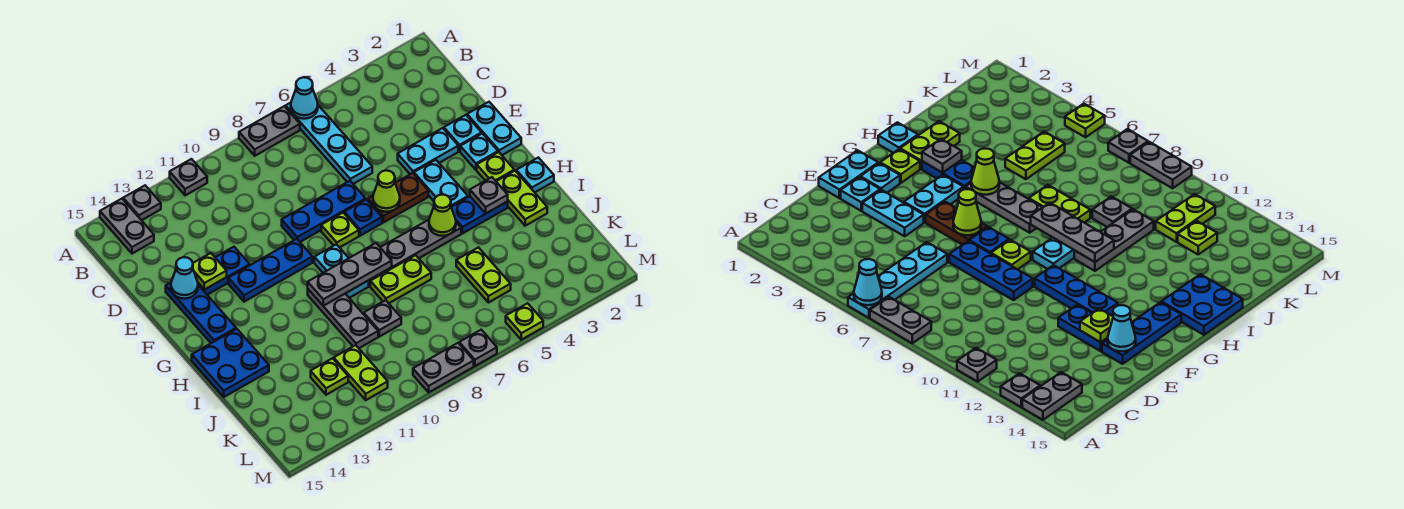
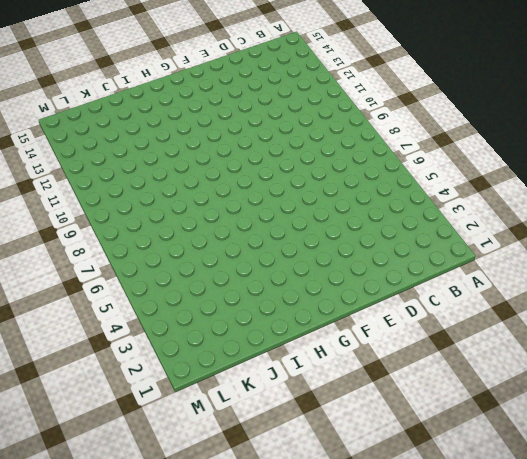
none -> cyan plate A6:D6 level 1
none -> grey plate A7:A8 level 1
none -> grey plate A11 level 1
none -> grey plate A13 level 1

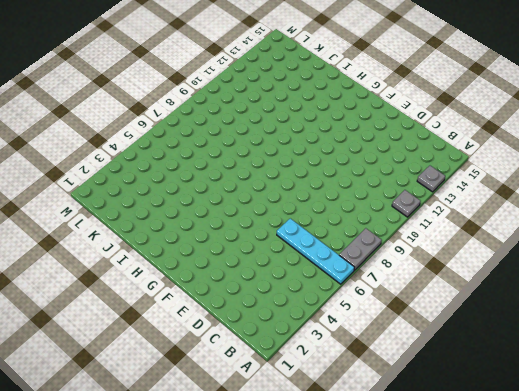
none -> grey plate A14:B14 level 1
none -> cyan plate E1:F1 level 1
none -> cyan plate E2 level 1
none -> cyan plate E3:E4 level 1

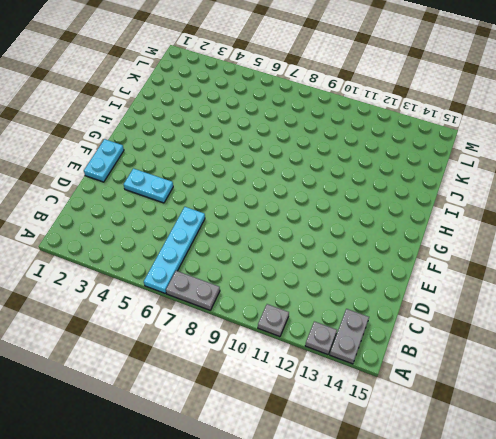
none -> cyan plate E2 level 1
none -> blue plate E7:E9 level 1
none -> blue plate E12:E13 level 1
none -> blue plate E14:G14 level 1

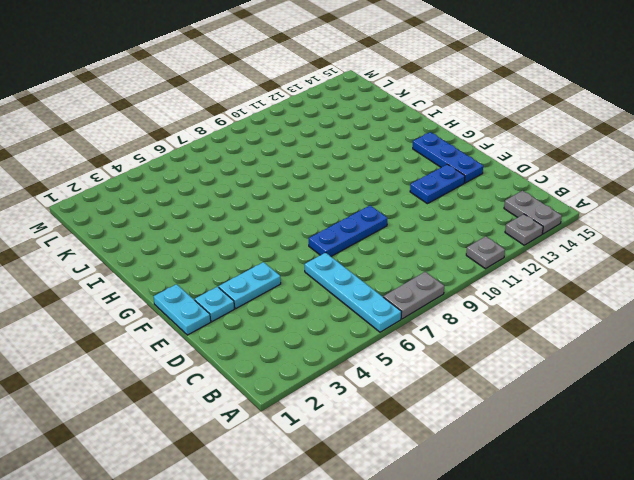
none -> cyan plate F2 level 1
none -> cyan plate F4:G4 level 1
none -> brown plate F5:F6 level 1
none -> blue plate F7 level 1

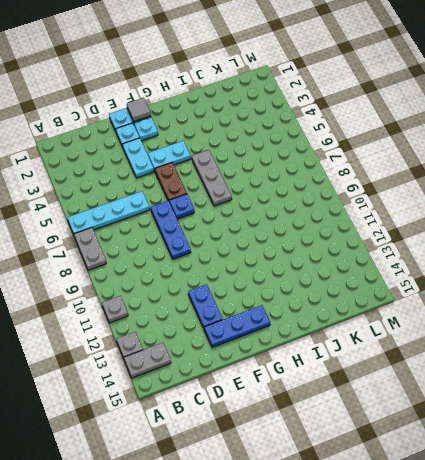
grey tile F1 level 2 -> none
none -> lime plate F8 level 1
none -> blue plate F10:F12 level 1
none -> lime plate G2 level 1
none -> cyan plate G9:H9 level 1

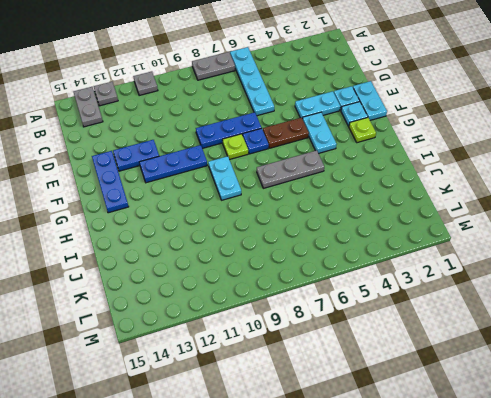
none -> cyan plate H1 level 1
none -> lime plate H2:I2 level 1
none -> blue plate H3:H4 level 1
none -> grey plate H10:J10 level 1

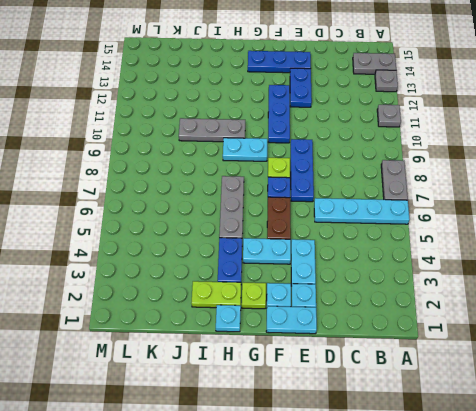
none -> blue plate H14:I15 level 1
none -> lime plate I7:I8 level 1
none -> lime plate J5:K5 level 1
none -> grey plate J9 level 1

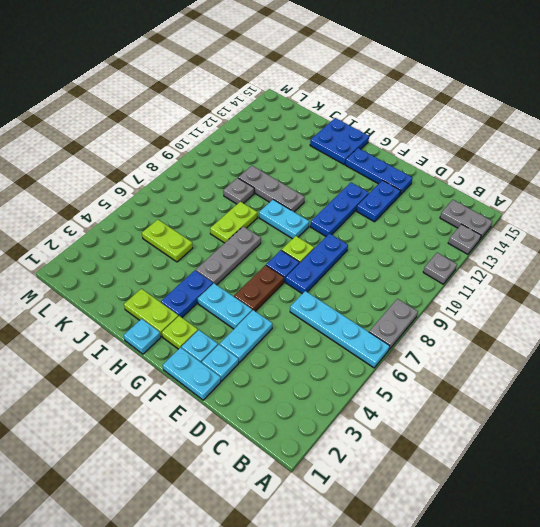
none -> lime plate K11:L11 level 1
none -> lime plate K12 level 1
none -> lime plate M5 level 1
none -> grey plate M7 level 1

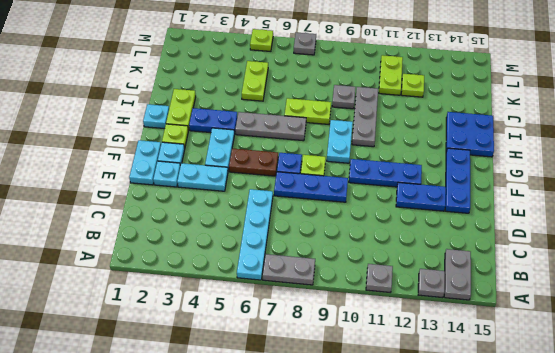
none -> grey plate M8:M9 level 1
none -> cyan cone A6 level 2
none -> lime plate E13 level 2
none -> cyan cone E14 level 2

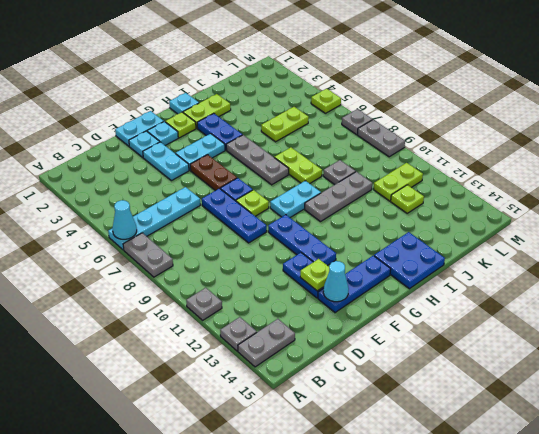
none -> lime cone F6 level 2
none -> grey plate H3 level 2
none -> lime cone H5 level 2
none -> grey plate H8:H10 level 2

